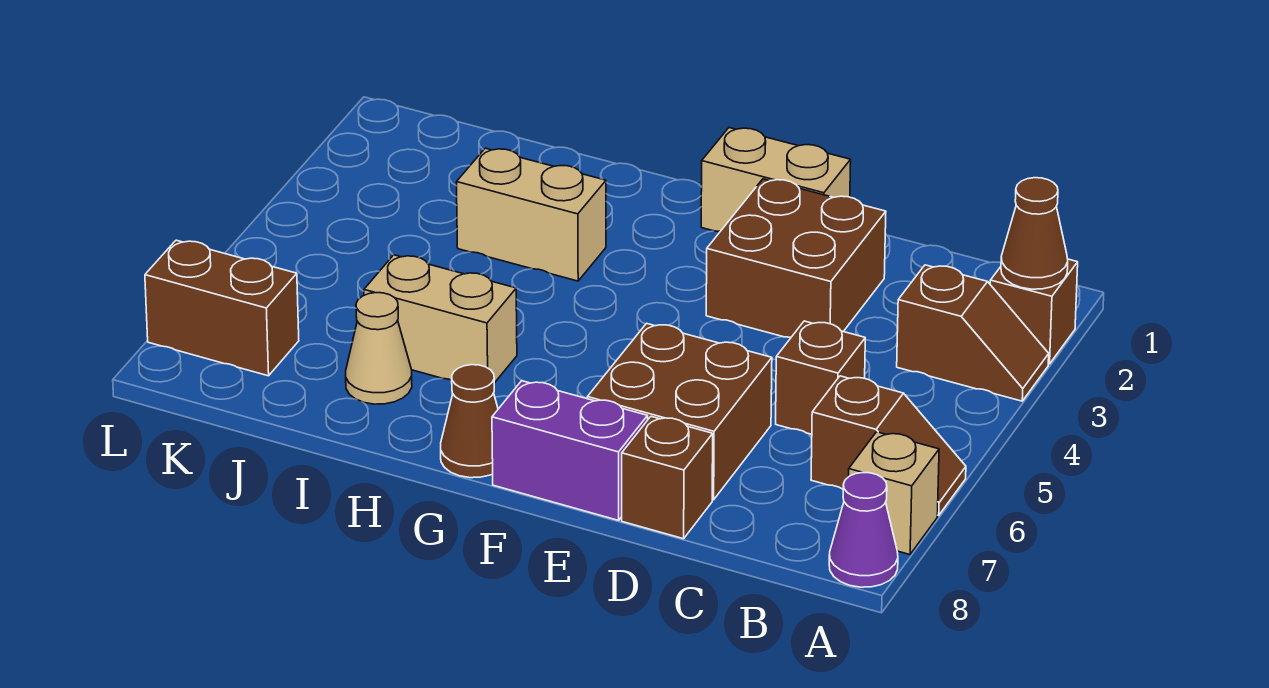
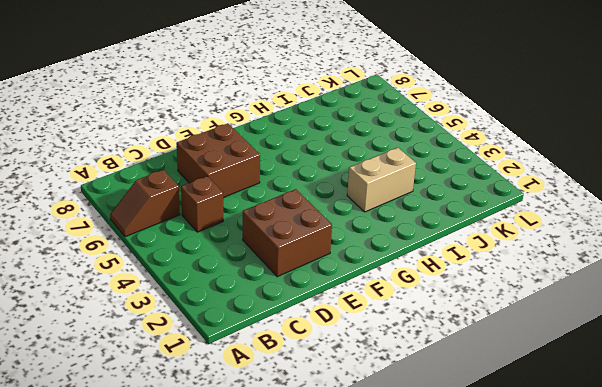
none -> brown brick A2 level 1
none -> brown slope A3:B3 level 1 top B
none -> tan brick A7 level 1

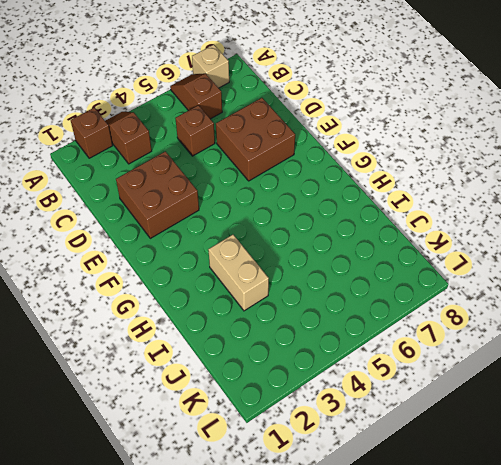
none -> purple cone A8 level 1
none -> brown brick D8 level 1
none -> tan brick E1:F1 level 1

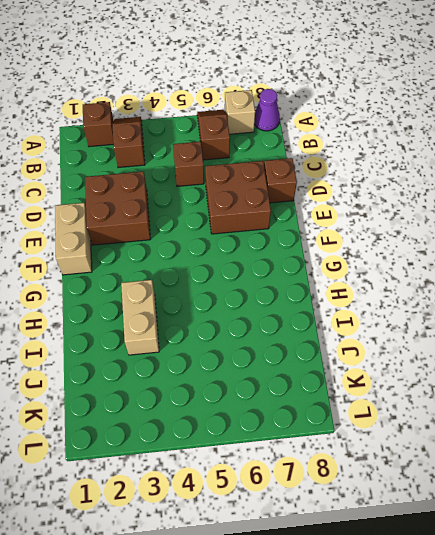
none -> purple brick E8:F8 level 1
none -> brown cone G8 level 1
none -> tan brick H6:I6 level 1

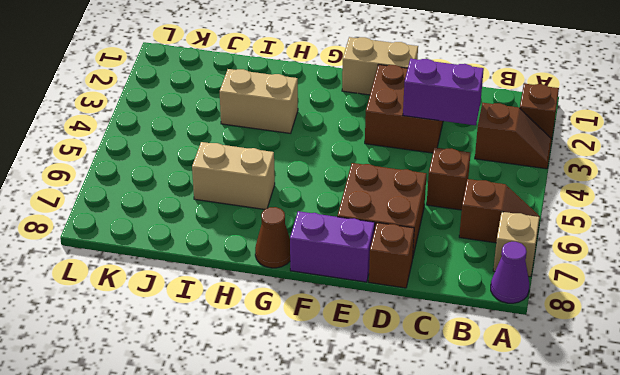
purple brick C3:D3 level 2 -> none
none -> tan cone I7 level 1
none -> brown brick K7:L7 level 1
none -> brown cone A2 level 2

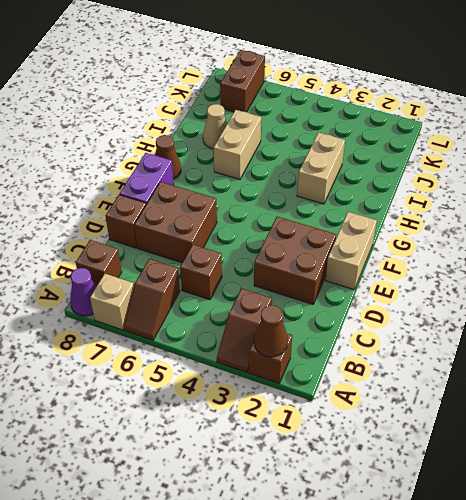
brown brick B8 level 1 -> none

